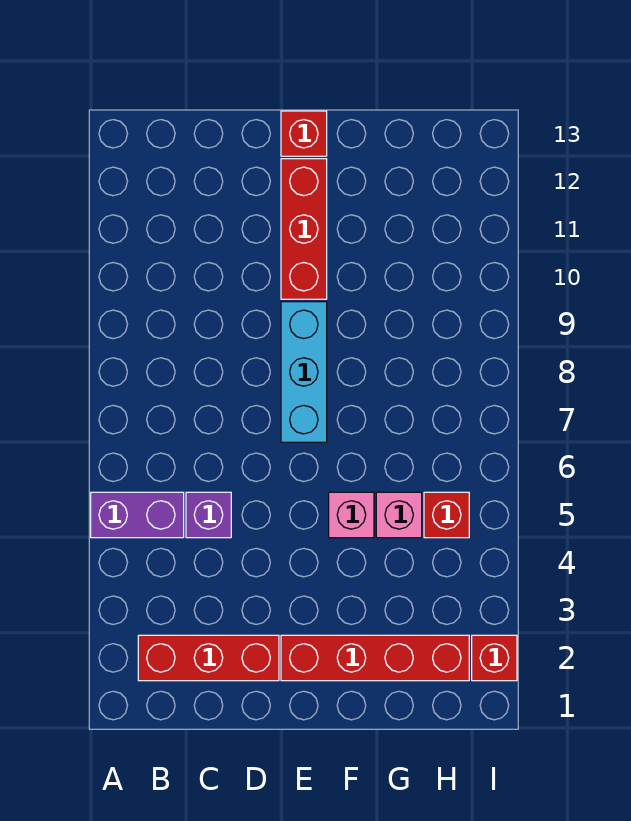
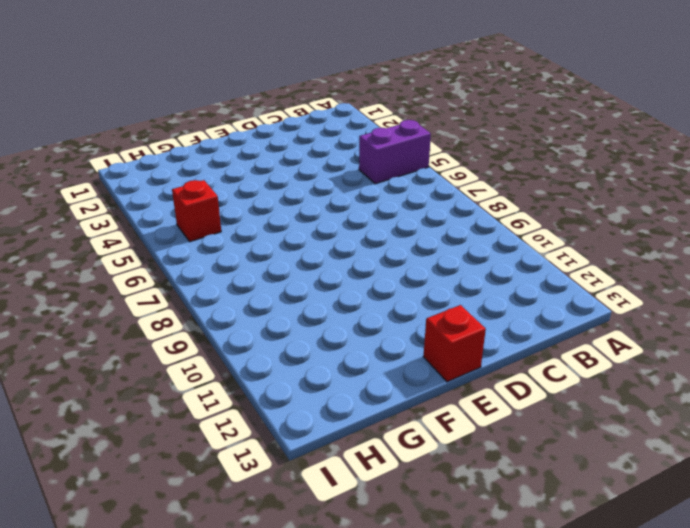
none -> red brick B2:D2 level 1
none -> purple brick C5 level 1

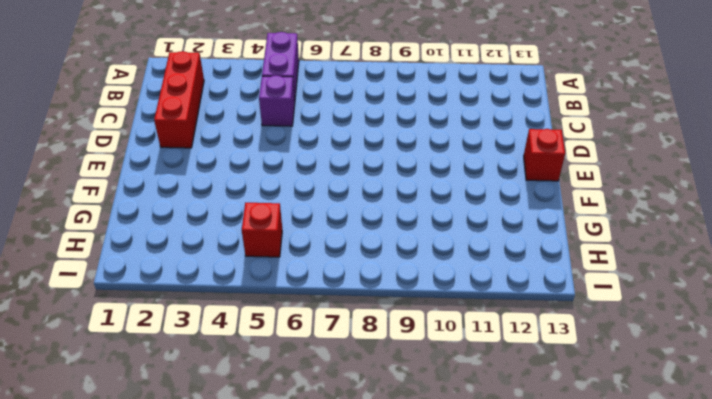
none -> red brick E2:H2 level 1
none -> cyan brick E7:E9 level 1

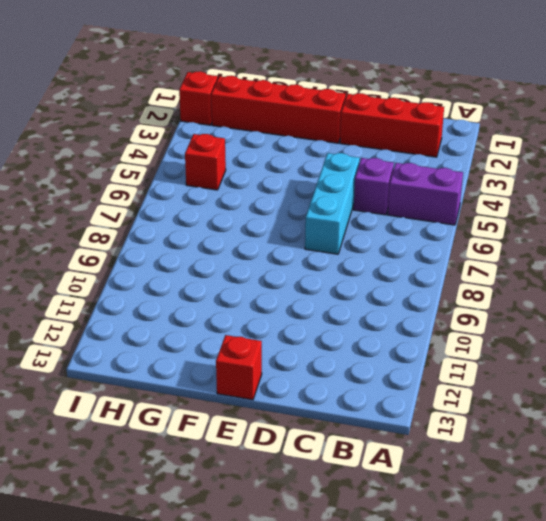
cyan brick D5:D7 level 1 -> cyan brick E7:E9 level 1
none -> red brick E10:E12 level 1
none -> pink brick F5 level 1

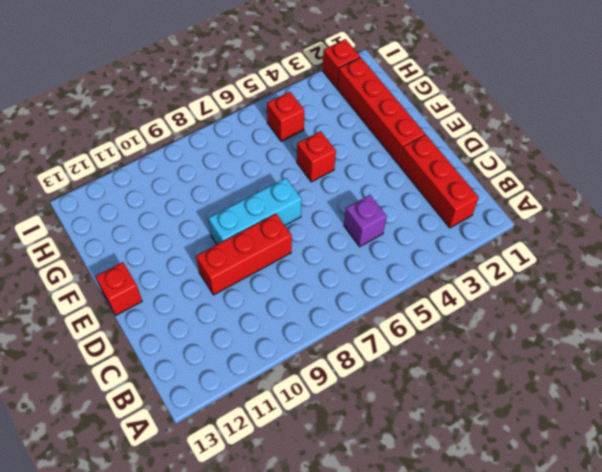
red brick D8:D10 level 1 -> red brick E10:E12 level 1
red brick F5 level 1 -> pink brick F5 level 1
none -> purple brick A5:B5 level 1
none -> pink brick G5 level 1

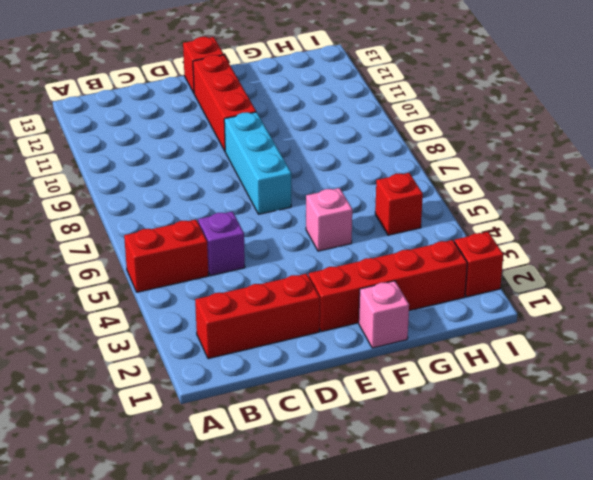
red brick A5:B5 level 1 -> purple brick A5:B5 level 1
pink brick F1 level 1 -> pink brick G5 level 1

